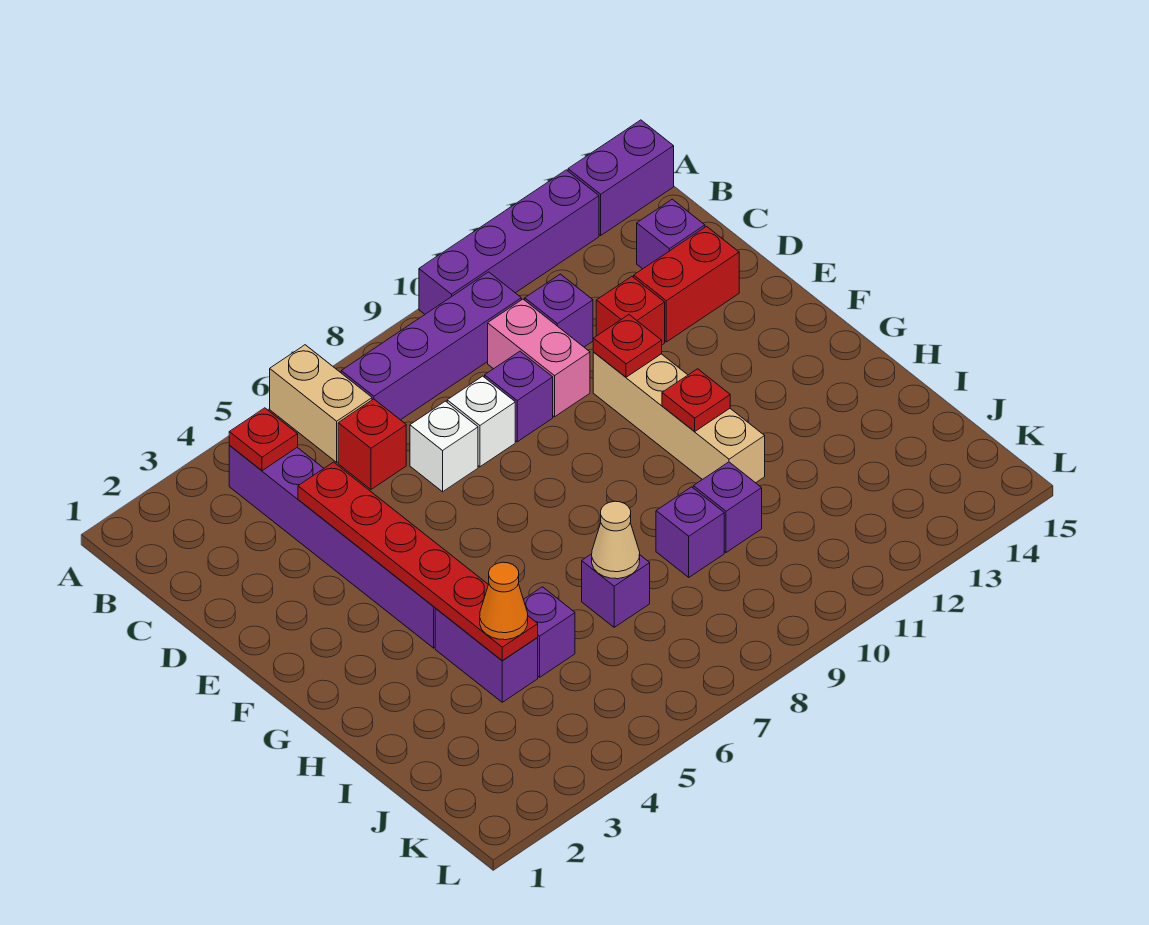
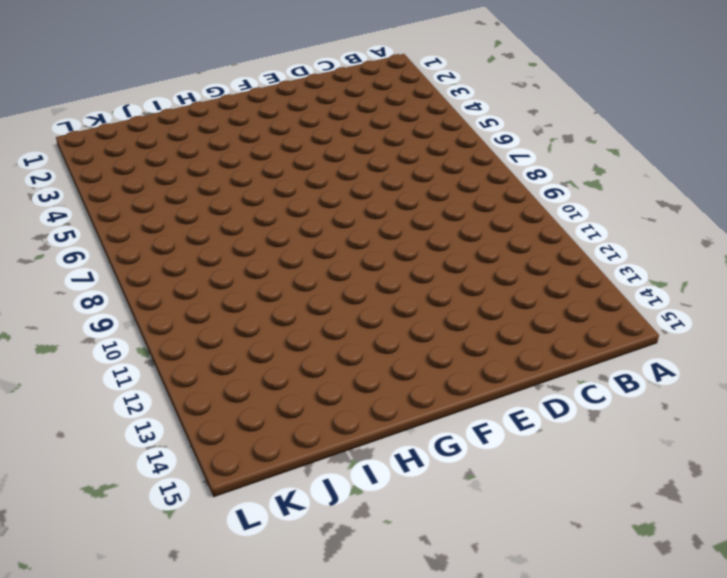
none -> tan brick A6:B6 level 1
none -> purple brick A10:A13 level 1
none -> purple brick A14:A15 level 1

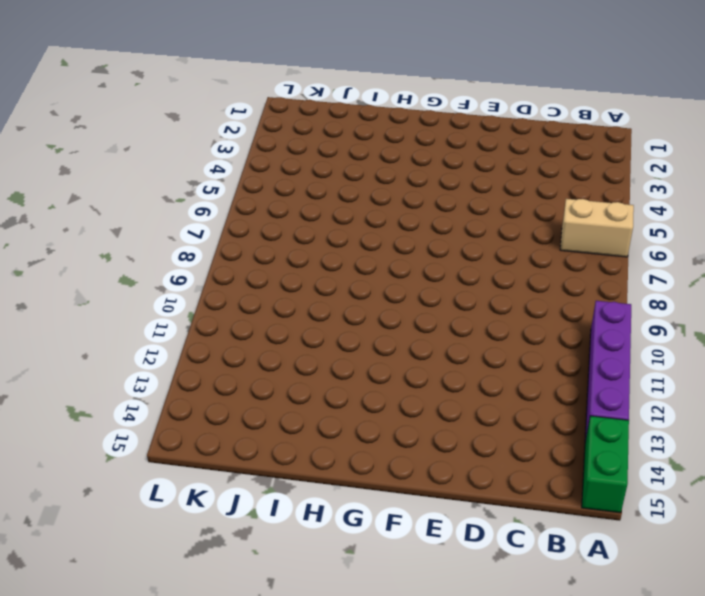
green brick A14:A15 level 1 -> purple brick A14:A15 level 1
none -> purple brick B4:G4 level 1
none -> purple brick B7:B10 level 1
none -> red brick C6 level 1

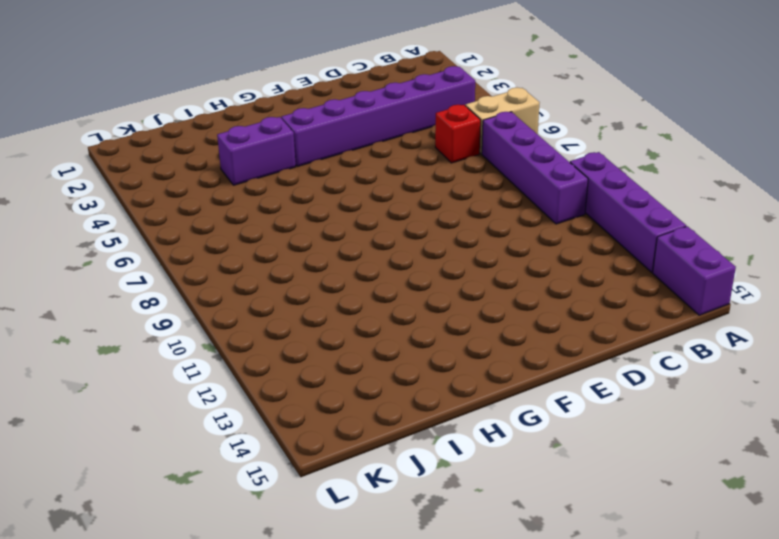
none -> pink brick C10:D10 level 1
none -> purple brick C11 level 1
none -> purple brick C14 level 1

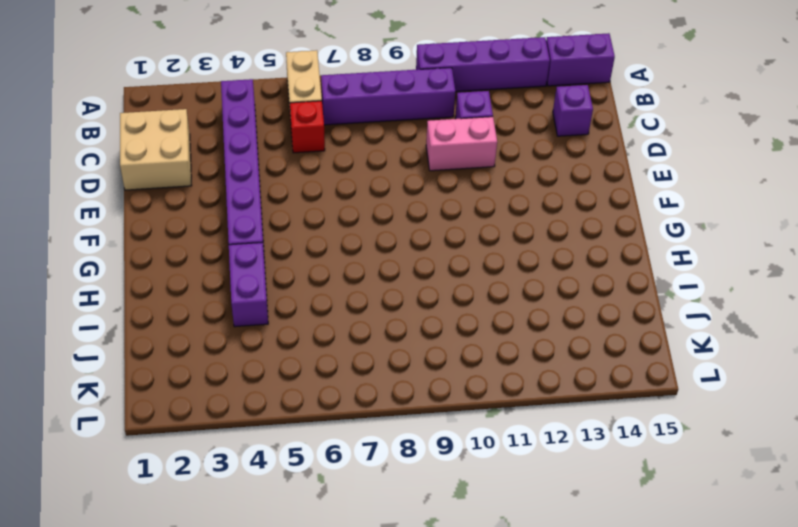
tan brick C1:D2 level 1 -> none
pink brick D10:D11 level 1 -> pink brick C10:D10 level 1
none -> white brick D7 level 1
none -> white brick D8 level 1
none -> purple brick D9 level 1

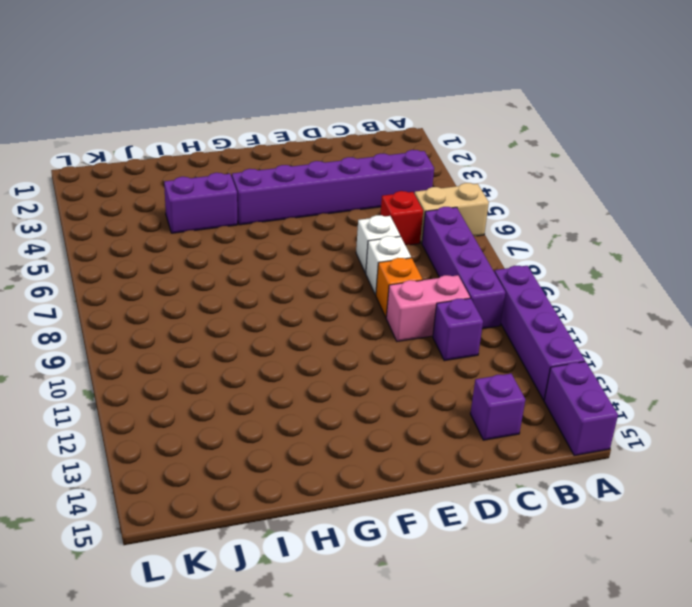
orange brick D9 level 1 -> purple brick D9 level 1
none -> red brick D12 level 1
none -> red brick D13:D14 level 1
none -> tan brick E11:H11 level 1

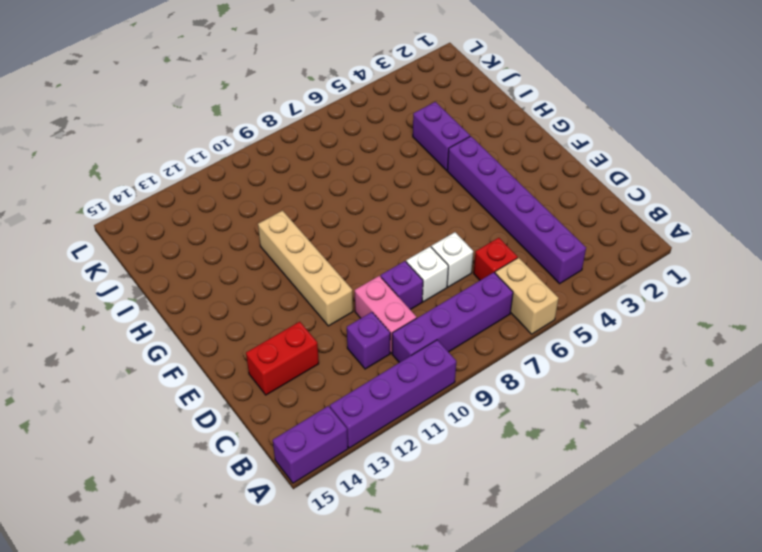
none -> purple brick C14 level 1
none -> red brick D12 level 1
none -> purple brick I5 level 1

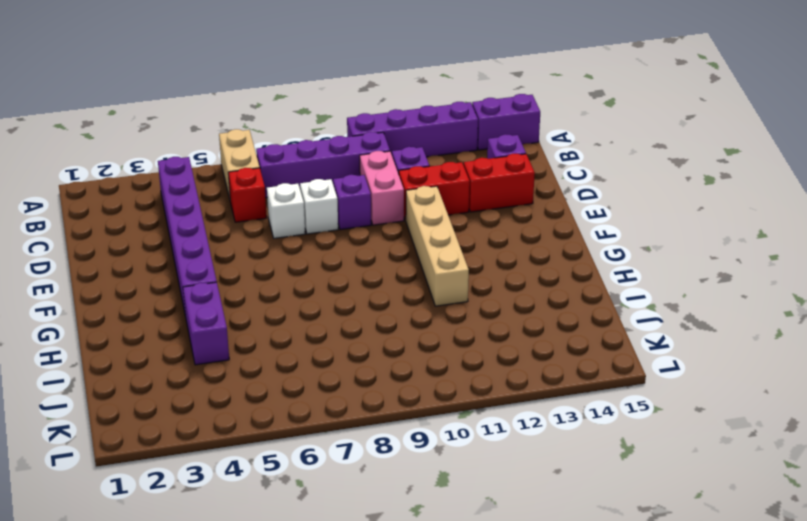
red brick D11:D12 level 1 -> red brick D12 level 1
none -> purple brick I5 level 1
none -> purple brick I7 level 1
none -> purple brick I9 level 1

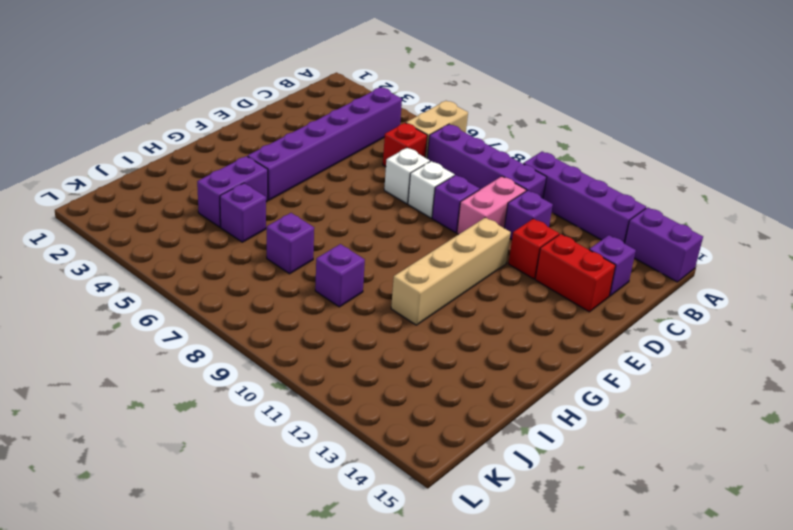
none -> purple brick I10 level 1
none -> red plate B4 level 2
none -> red plate D4:I4 level 2

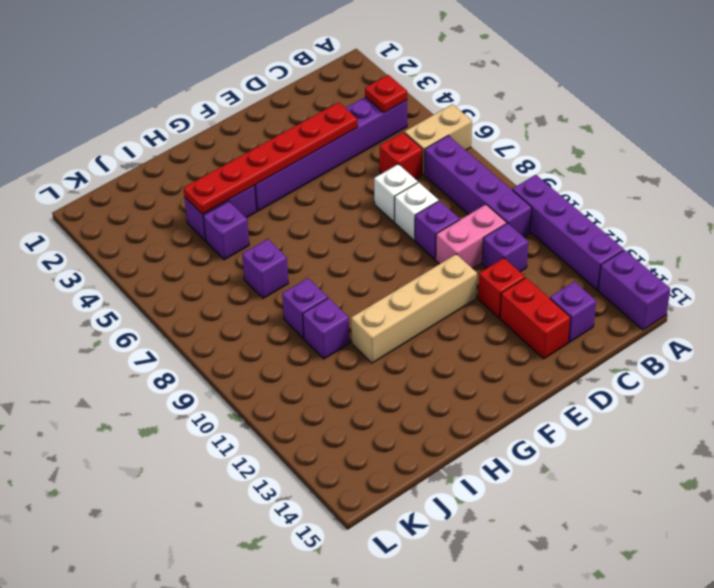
none -> red plate E11 level 2
none -> red plate G11 level 2
none -> tan cone I7 level 2

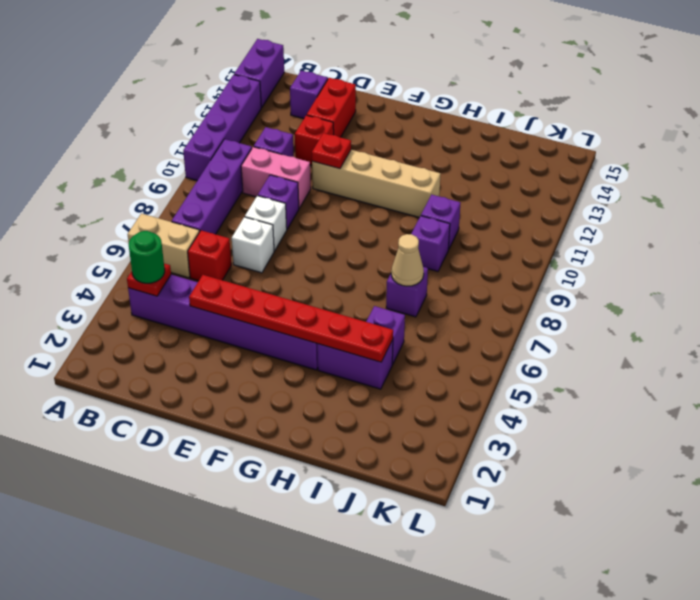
green round brick B4 level 3 -> none
none -> red plate G11 level 2
none -> orange cone I4 level 3

